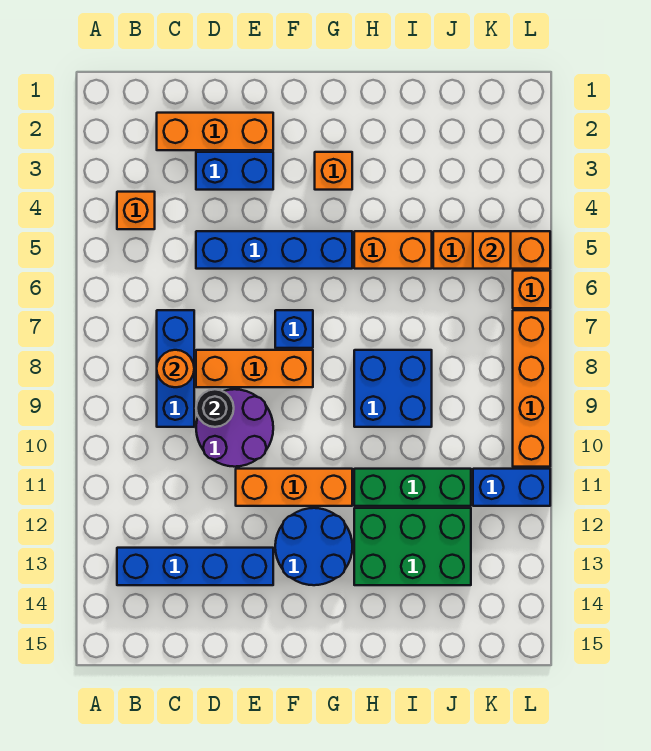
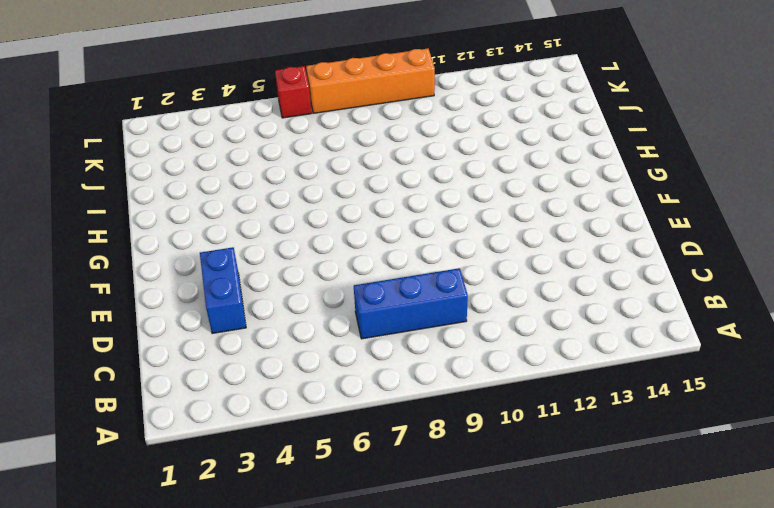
red brick L6 level 1 -> orange brick L6 level 1
none -> orange brick B4 level 1
none -> blue brick B13:E13 level 1
none -> orange brick C2:E2 level 1

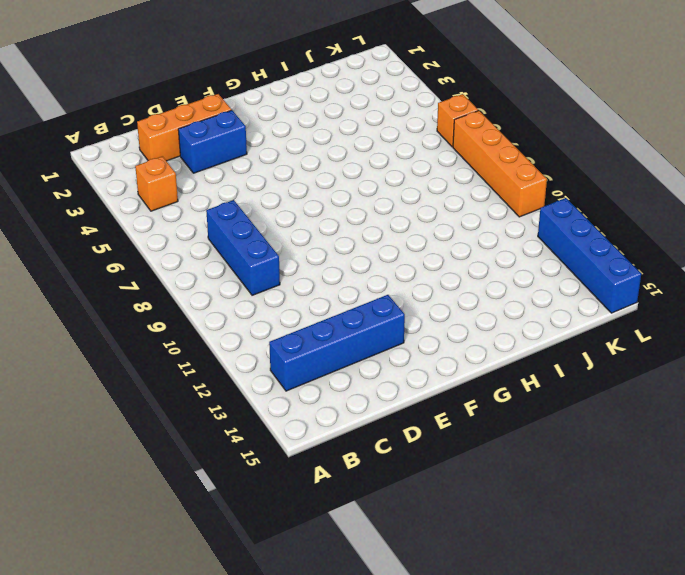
blue brick L12:L15 level 1 -> blue brick D5:G5 level 1
none -> orange brick D8:F8 level 1
none -> purple round brick D9:E10 level 1
none -> orange brick E11:G11 level 1

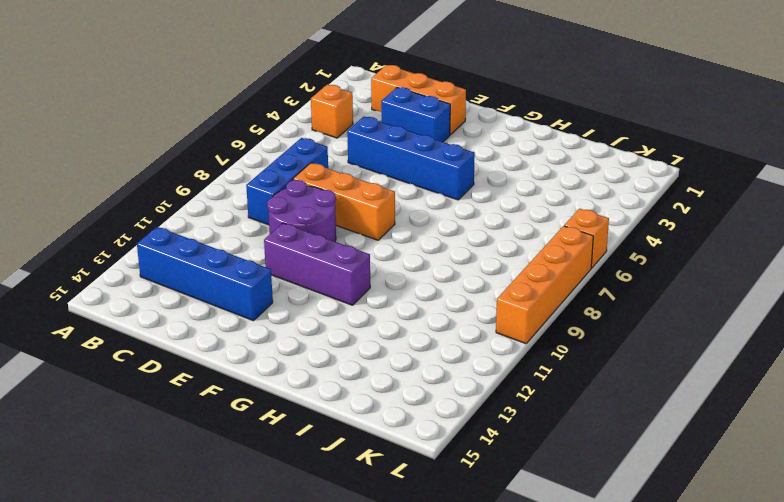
purple brick E11:G11 level 1 -> orange brick E11:G11 level 1
none -> blue brick F7 level 1
none -> blue round brick F12:G13 level 1
none -> orange brick G3 level 1

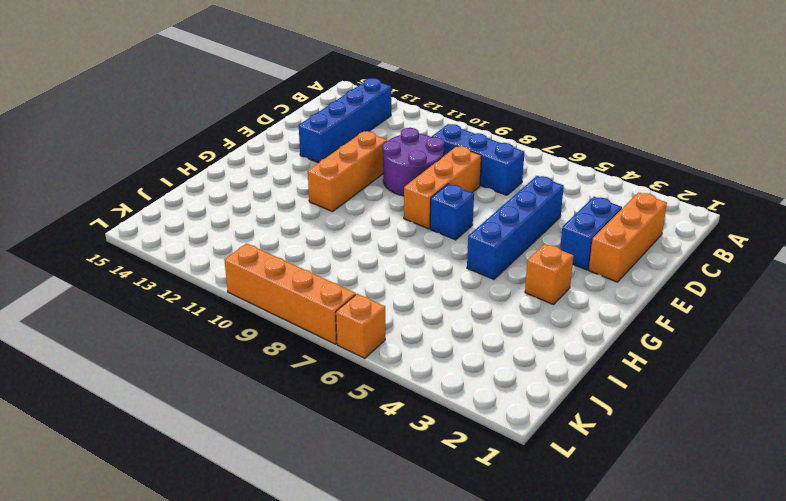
none -> orange brick B4 level 1
none -> blue round brick F12:G13 level 1
none -> orange brick H5:I5 level 1

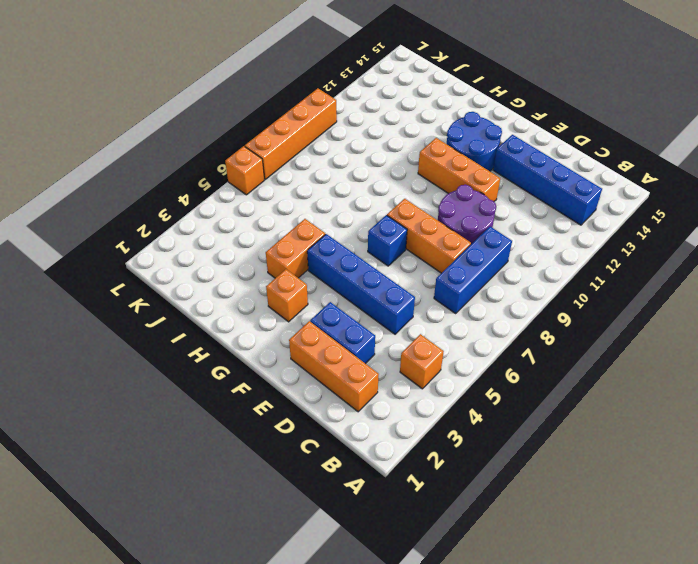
orange brick H4:H5 level 1 -> orange brick H5:I5 level 1
none -> blue brick H8:I9 level 1
none -> green brick H11:J11 level 1
none -> green brick H12:J13 level 1

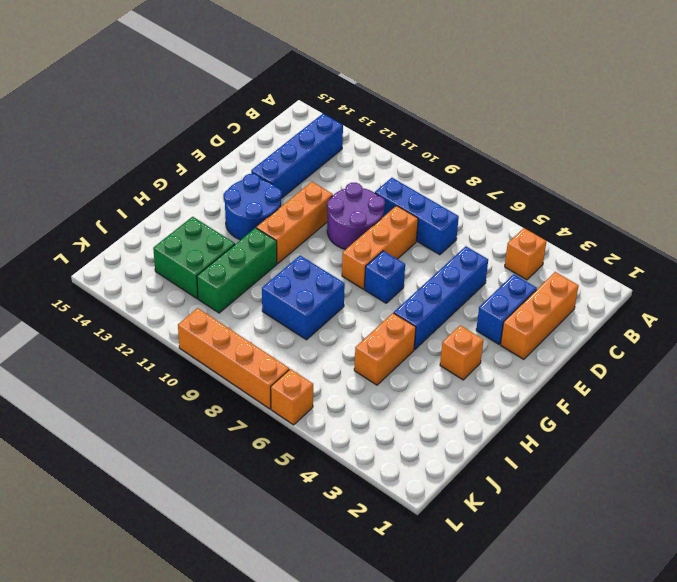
green brick I12:J13 level 1 -> green brick H12:J13 level 1
none -> orange brick J5:L5 level 1
none -> blue brick K11:L11 level 1
none -> orange round brick C8 level 2

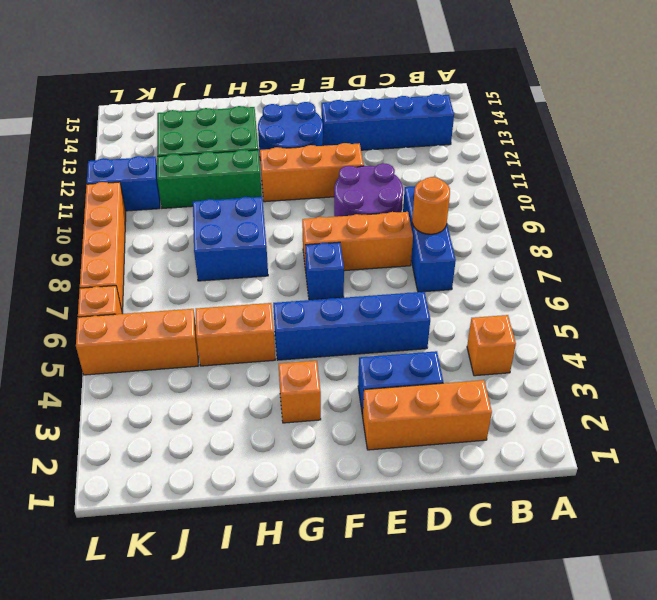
none -> black round brick D9 level 2
none -> orange brick K5 level 2

